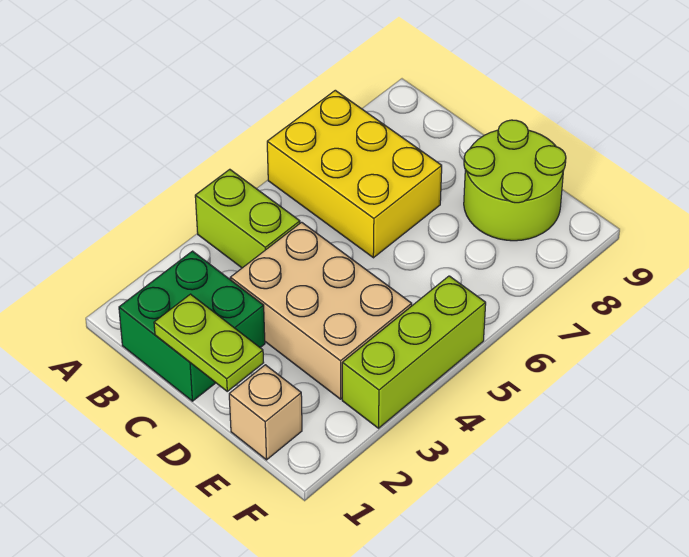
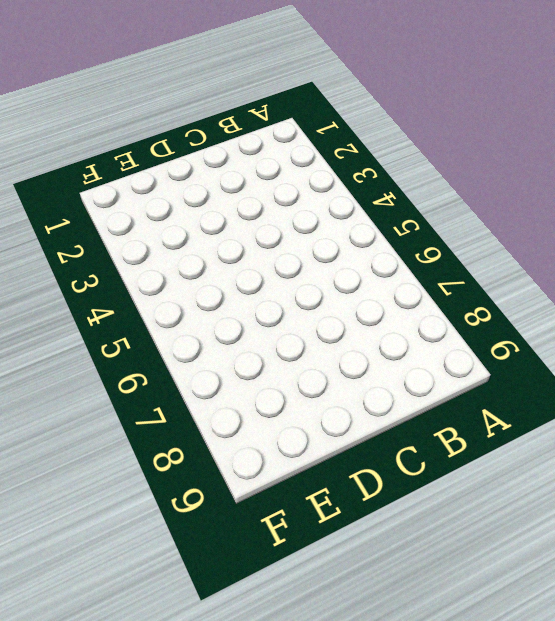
none -> lime brick A4:B4 level 1
none -> yellow brick A6:C7 level 1

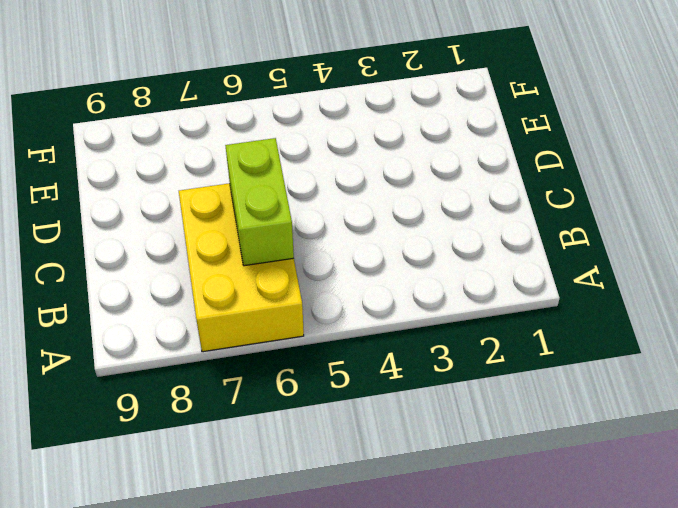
lime brick B6:C6 level 2 -> lime brick A4:B4 level 1
none -> green brick B1:C2 level 1
none -> tan brick C3:E4 level 1

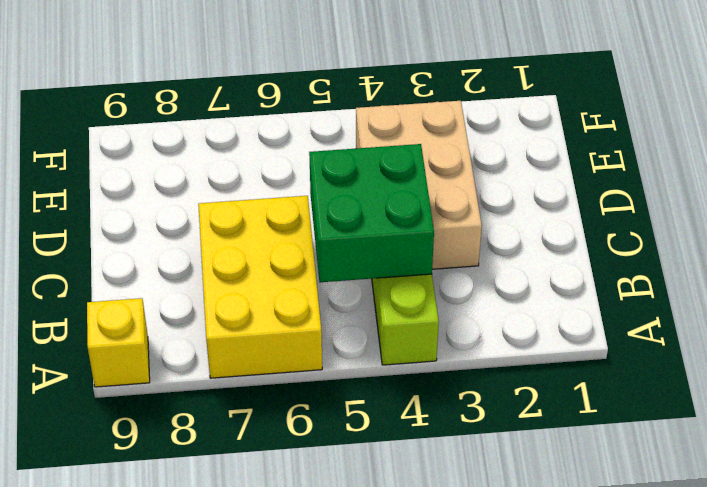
yellow brick A9 level 1 -> none
green brick B4:C5 level 2 -> green brick B1:C2 level 1
none -> lime round brick D8:E9 level 1
none -> tan brick E1 level 1

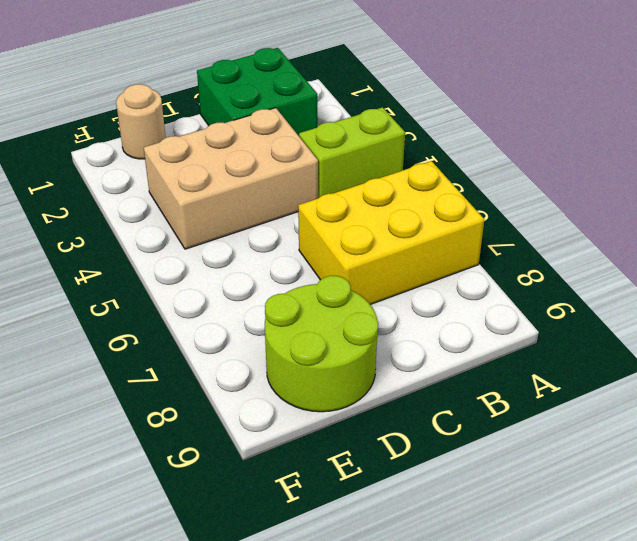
tan round brick E1 level 1 -> tan brick E1 level 1
none -> lime brick F3:F5 level 1
none -> lime plate C1:D1 level 2

